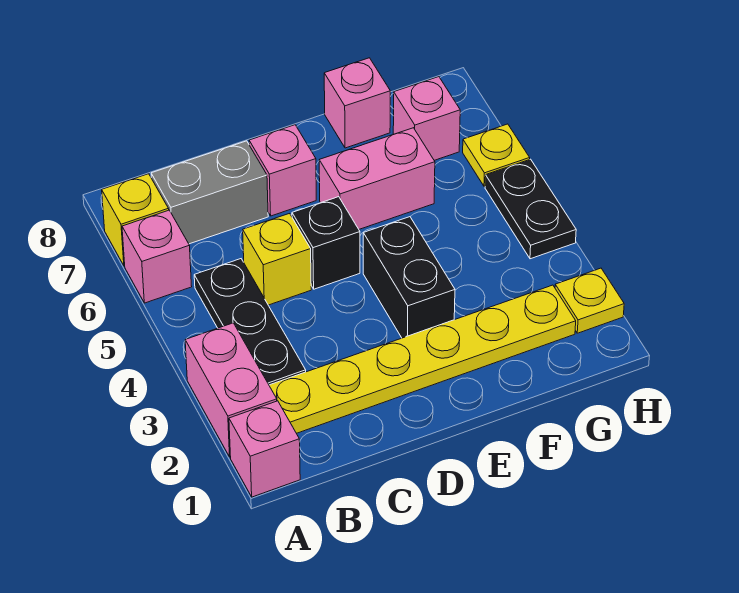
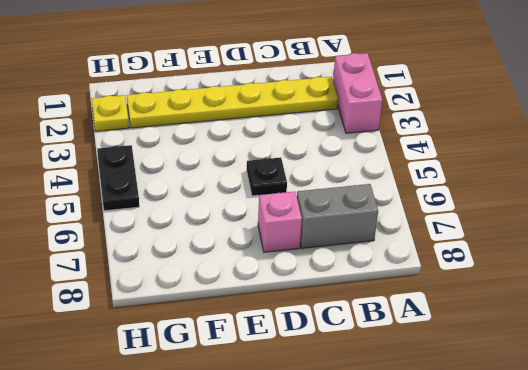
black plate D5 level 1 -> black brick D5 level 1
none -> pink brick A1 level 1
none -> pink brick A6 level 1
none -> yellow brick A7 level 1

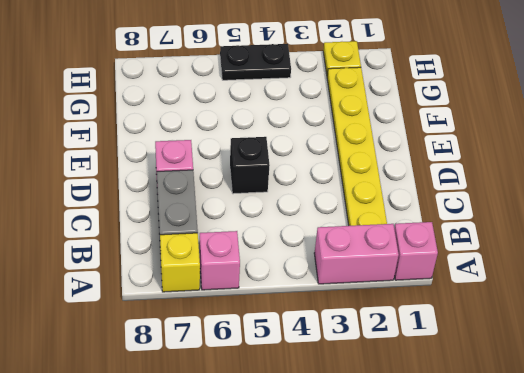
none -> black plate B3:B5 level 1
none -> yellow brick C5 level 1
none -> black brick E3:E4 level 1

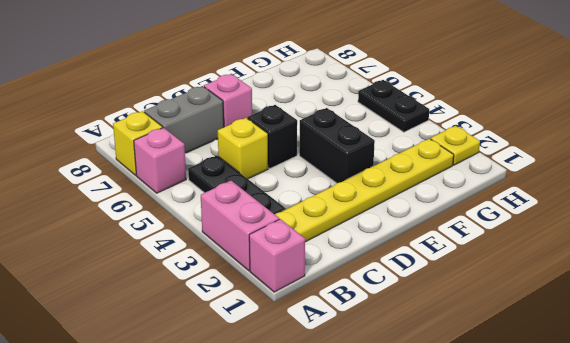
none -> pink brick E6:F6 level 1
none -> pink brick F8 level 1
none -> pink brick G7 level 1

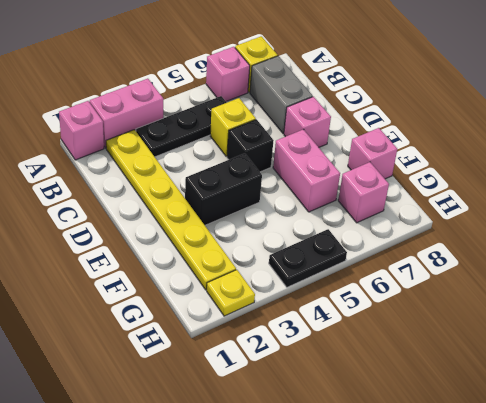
none -> yellow plate H6 level 1

